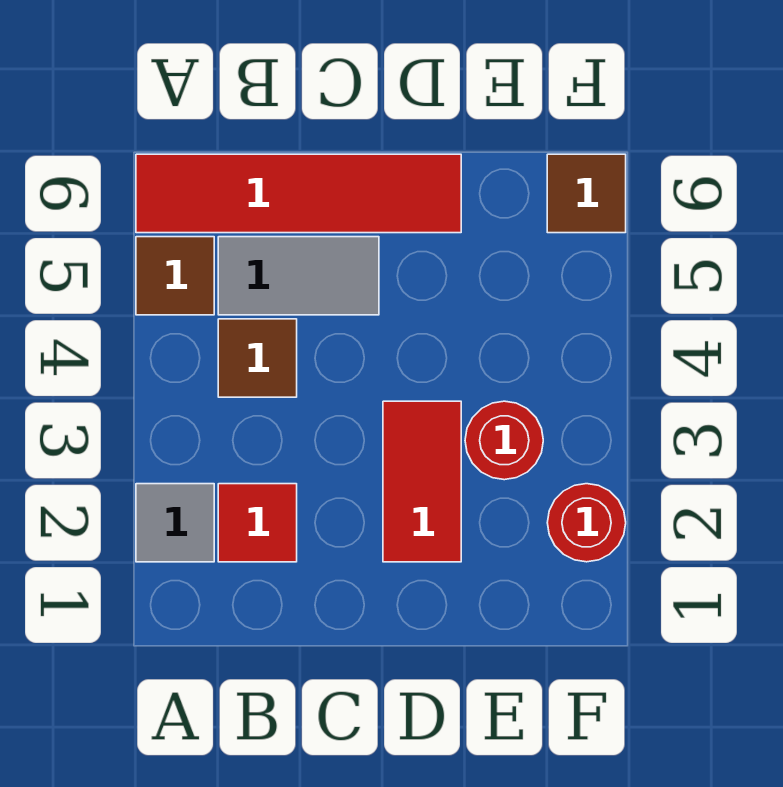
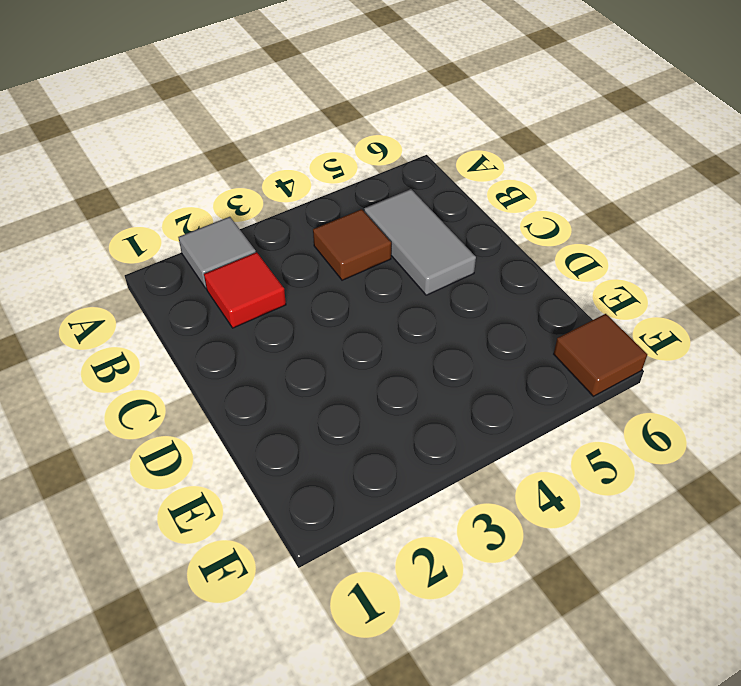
none -> brown tile A5 level 1
none -> red tile A6:D6 level 1

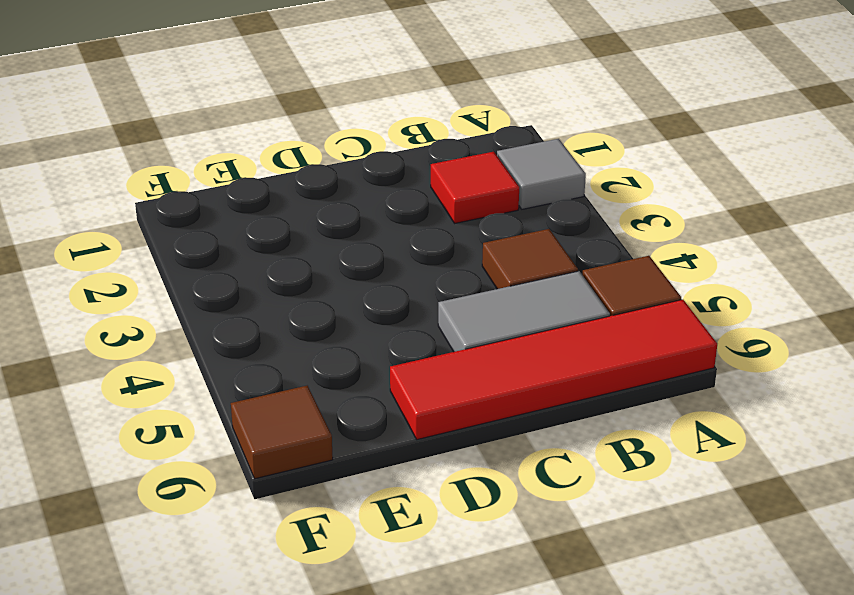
none -> red tile D2:D3 level 1
none -> red round brick E3 level 1

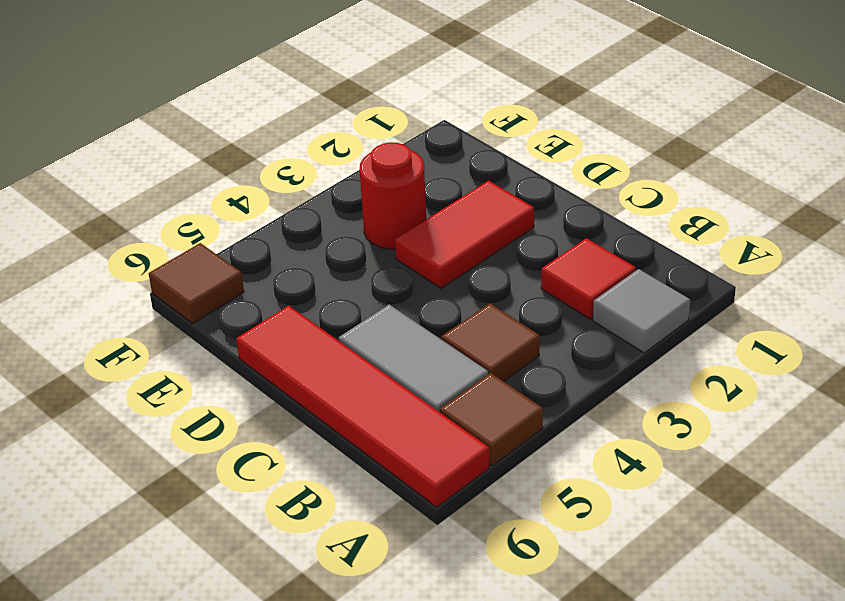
none -> red round brick F2 level 1

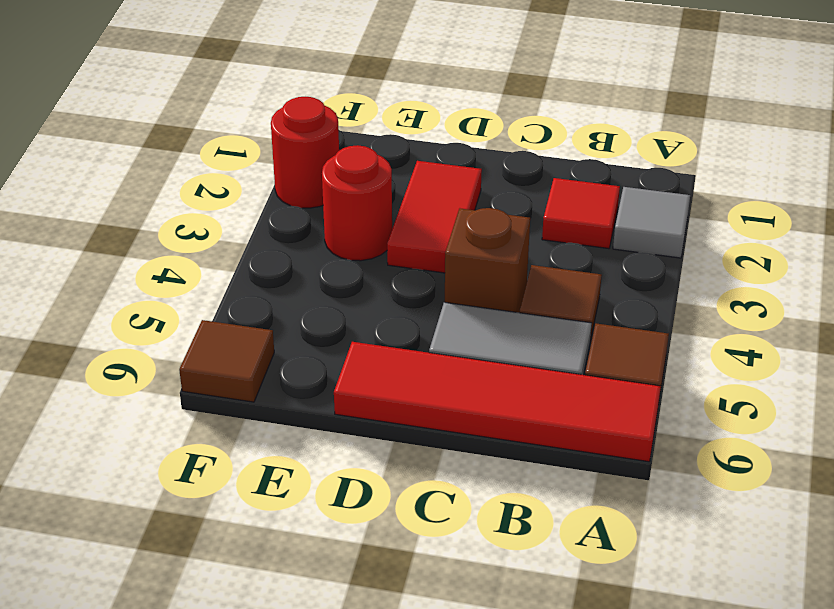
brown brick C4 level 1 -> none

